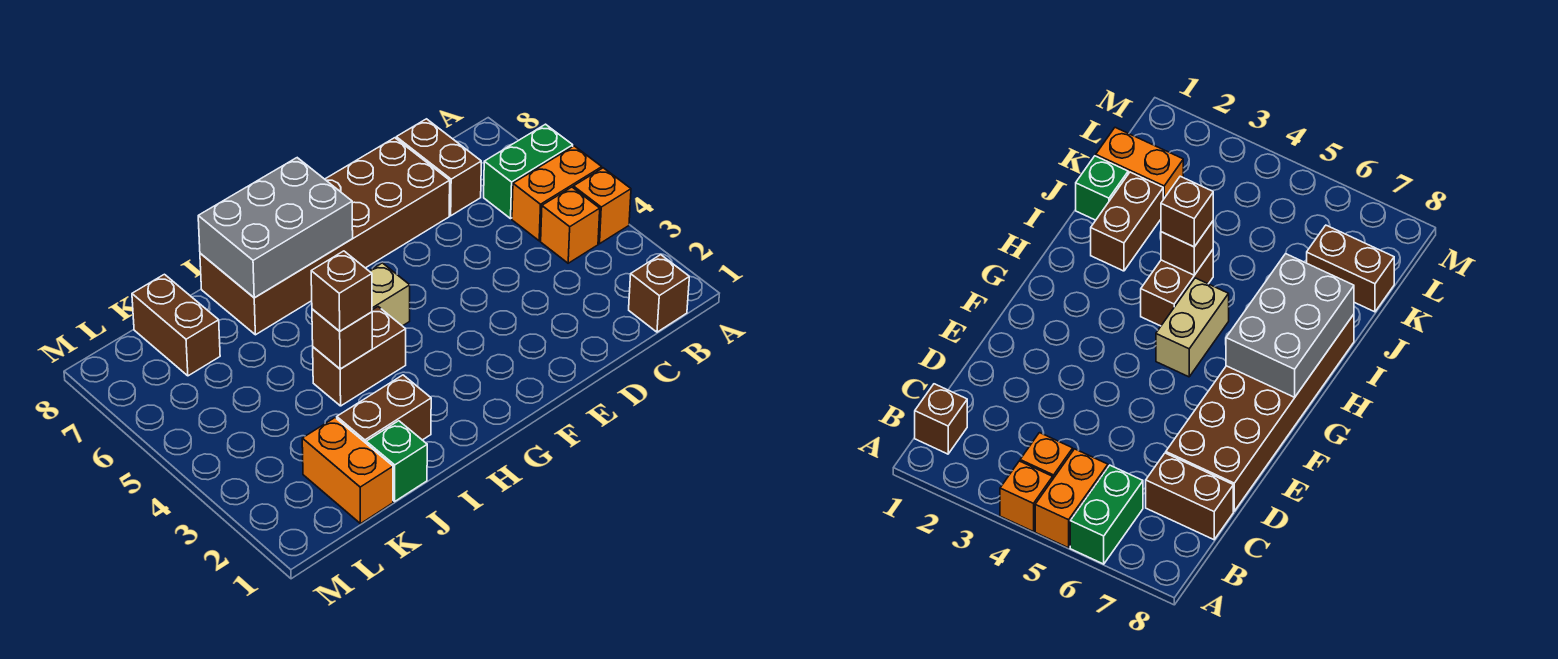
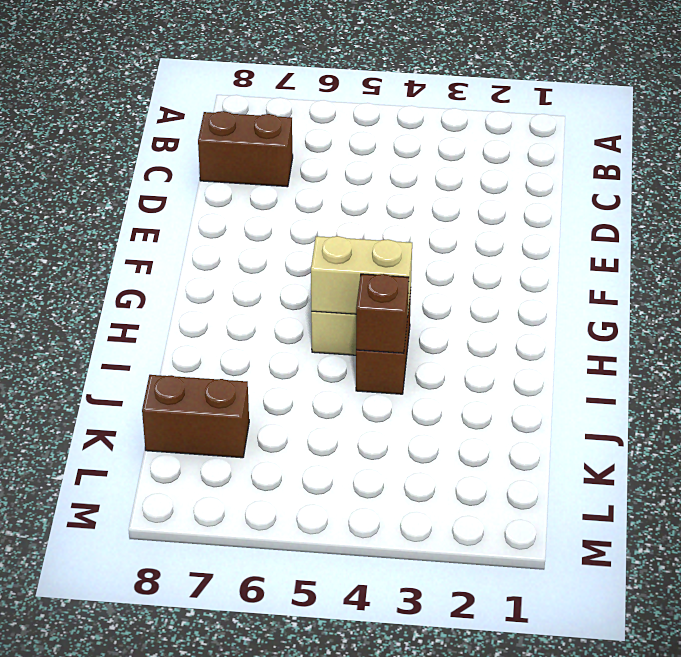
tan brick H4:H5 level 2 -> none
none -> orange brick A4 level 1
none -> orange brick A5:B5 level 1
none -> green brick A6:B6 level 1

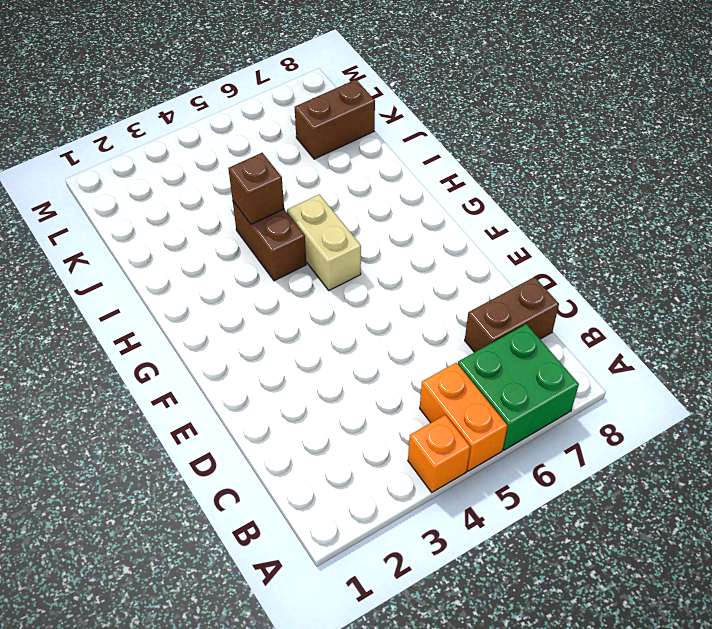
green brick A6:B7 level 1 -> green brick A6:B6 level 1
none -> brown brick B1 level 1
none -> orange brick B4 level 1
none -> brown brick D7:I8 level 1

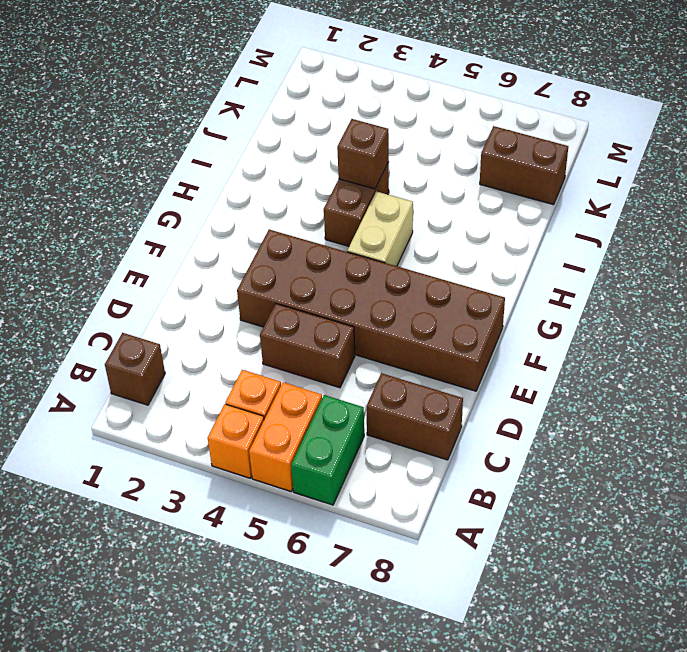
brown brick D4:D5 level 1 -> brown brick I2:J2 level 1
brown brick E3:F8 level 1 -> brown brick D7:I8 level 1
none -> green brick J1 level 1
none -> orange brick K1:K2 level 1
none -> grey brick G7:I8 level 2

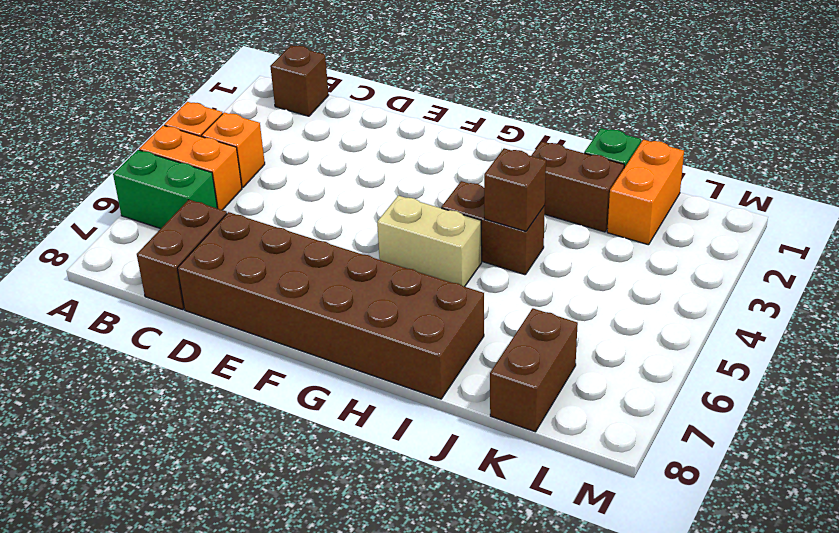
none -> grey brick G7:I8 level 2
none -> brown brick I4 level 3

